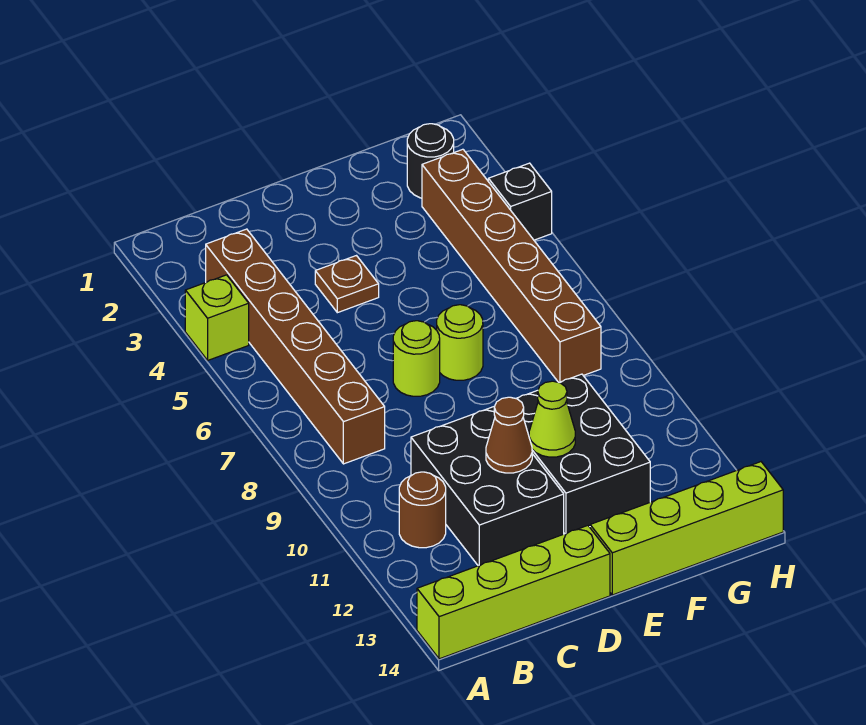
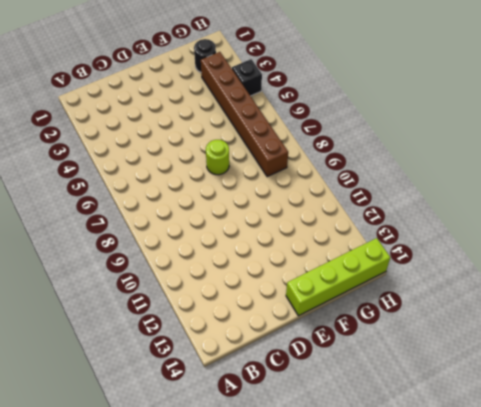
none -> lime brick A4 level 1
none -> lime brick A14:D14 level 1
none -> brown brick B3:B8 level 1

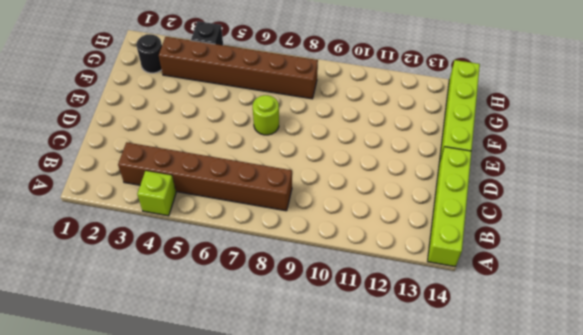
none -> brown round brick B11 level 1
none -> black brick C10:D12 level 1
none -> brown plate D4 level 1

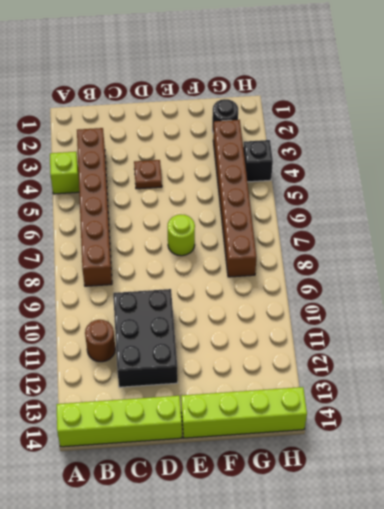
none -> lime round brick D7 level 1
none -> black brick E10:F12 level 1
none -> brown cone D11 level 2

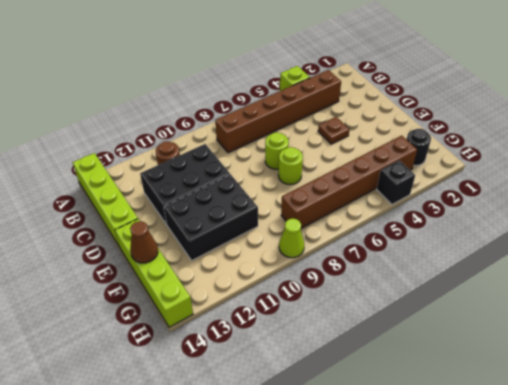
brown cone F14 level 2 -> brown cone D11 level 2
lime cone H9 level 1 -> lime cone E11 level 2

